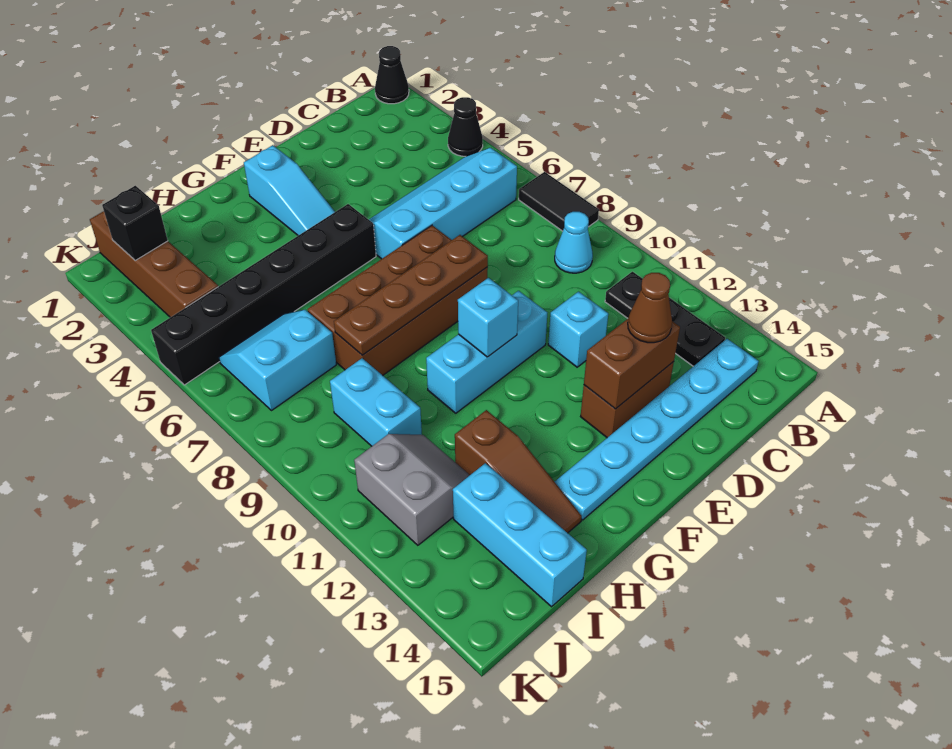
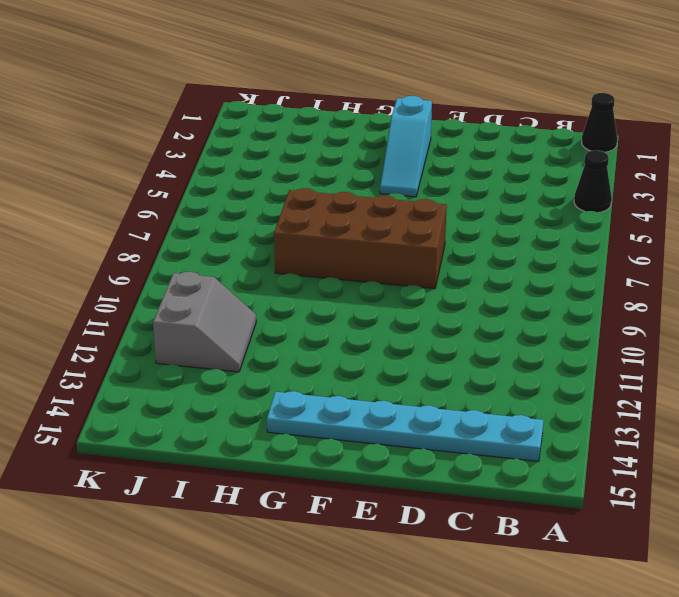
none -> black tile A7:A8 level 1
none -> cyan slope B5:E6 level 1 top 6
none -> cyan cone B9 level 1

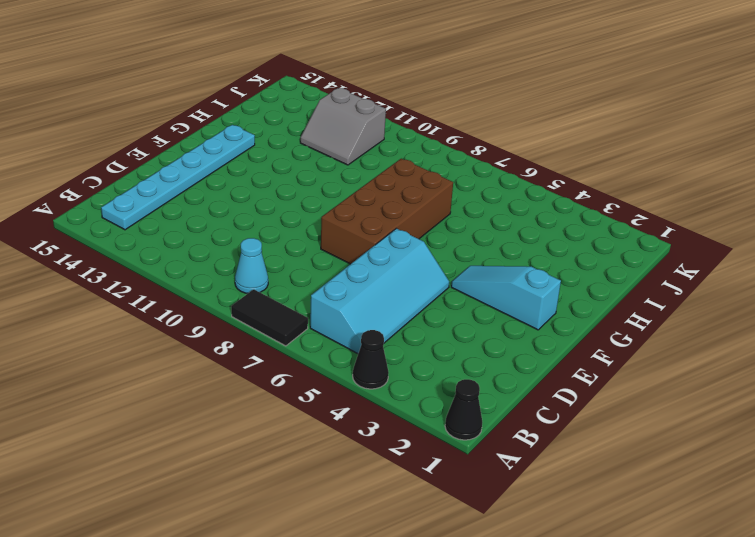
none -> black plate B11:B13 level 1
none -> cyan brick D11 level 1
none -> brown brick D13:E13 level 1

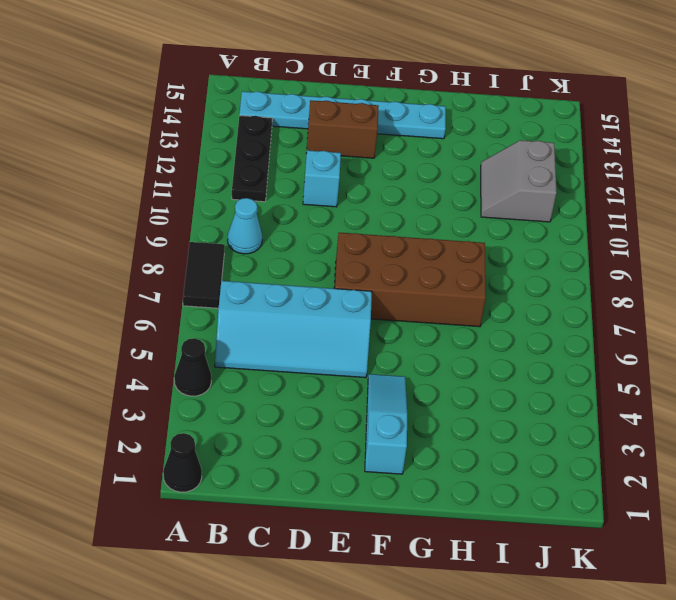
none -> cyan brick E10:G10 level 1
none -> black brick F5:K5 level 1
none -> brown slope H12:H14 level 1 top 12

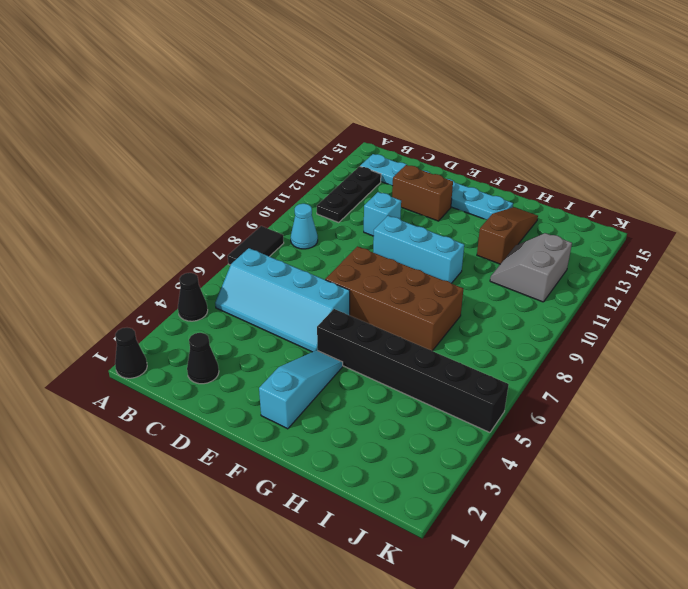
black cone C2 level 1 -> none
none -> cyan slope I6:J7 level 1 top 7
none -> cyan brick I9:I10 level 1
none -> cyan brick I13:I15 level 1

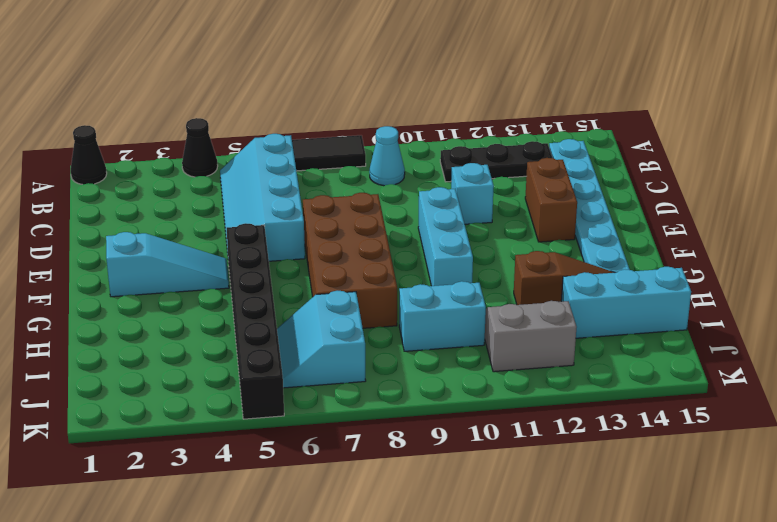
none -> brown brick J1:J4 level 1
none -> brown brick D13:E13 level 2
none -> brown plate E8:H8 level 2

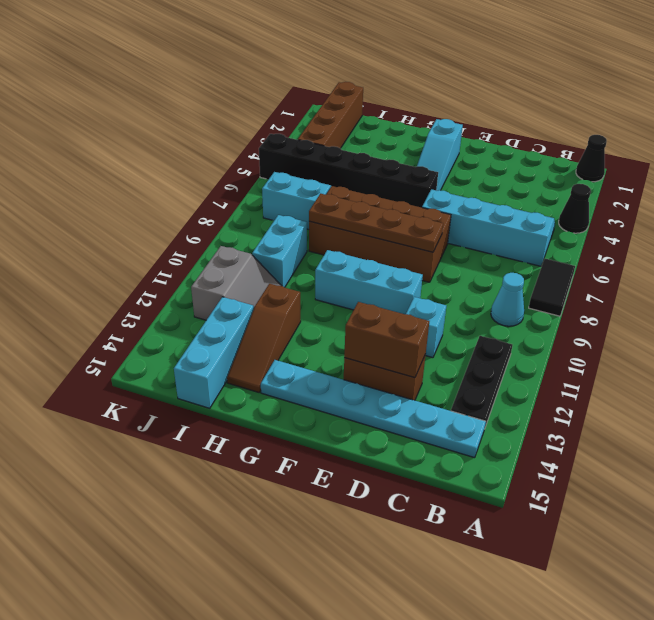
none -> cyan brick F10 level 2
none -> black brick J2 level 2
none -> brown cone D13 level 3

